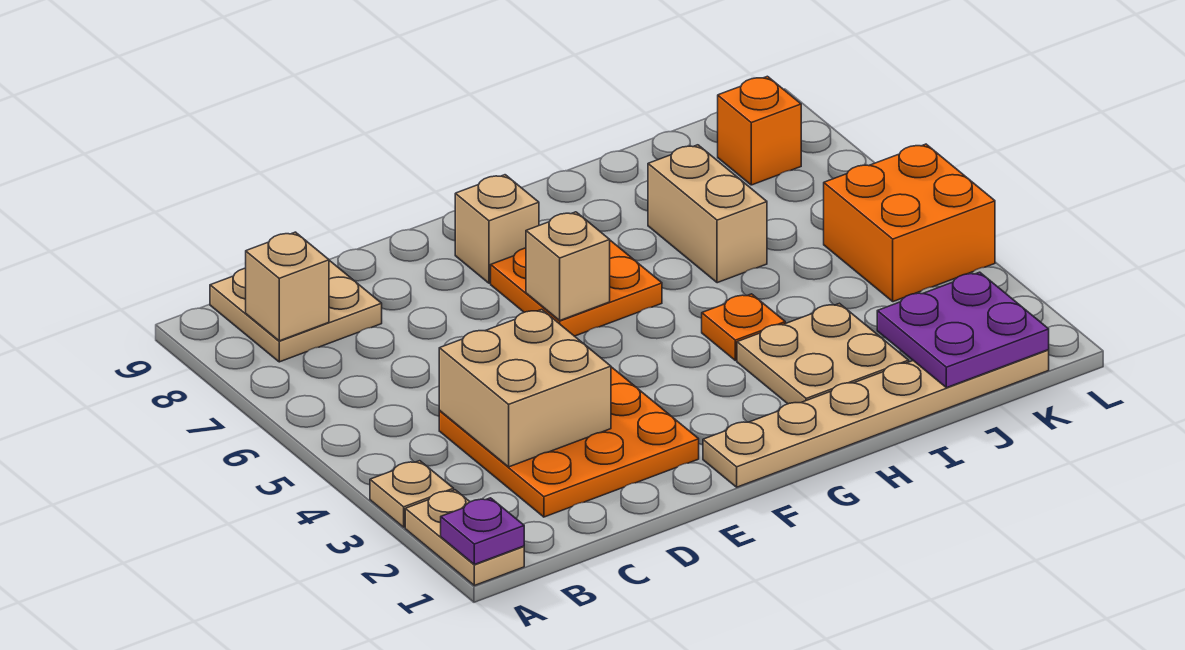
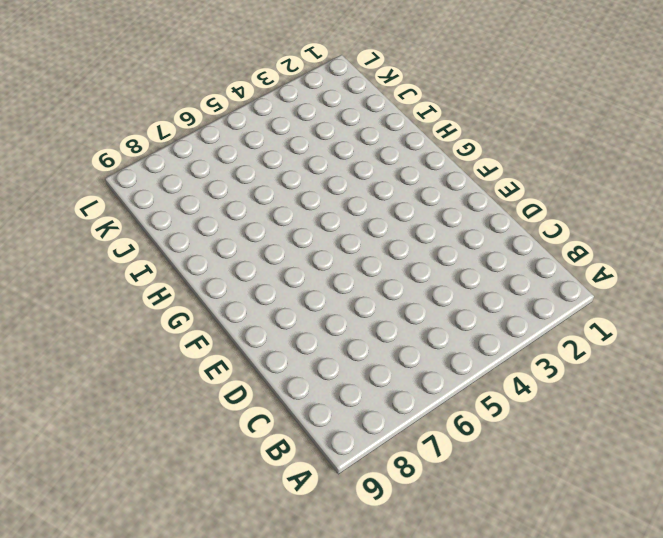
none -> tan plate A1:A2 level 1
none -> tan plate A3 level 1
none -> tan plate B8:C9 level 1

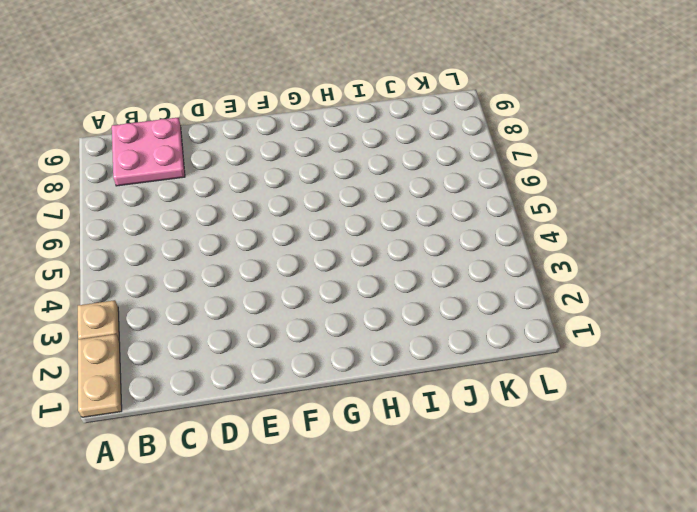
pink plate B8:C9 level 1 -> tan plate B8:C9 level 1
none -> orange plate C2:E4 level 1
none -> tan plate F1:K1 level 1
none -> orange plate F6:G7 level 1

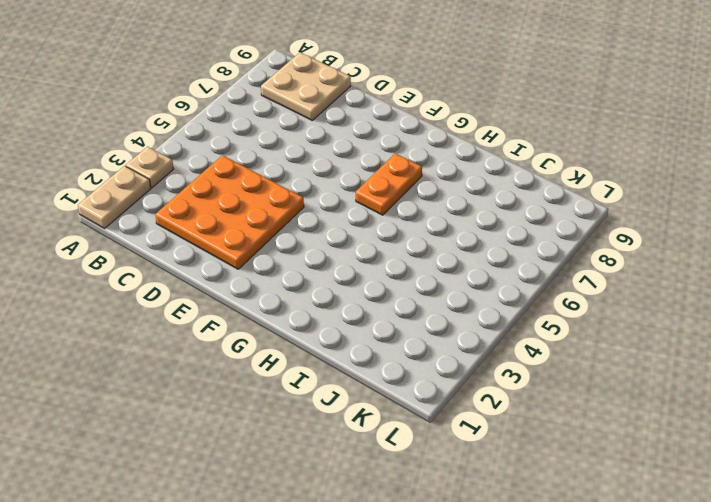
orange plate G6:G7 level 1 -> orange plate F6:G7 level 1
none -> tan plate F1:K1 level 1
none -> tan brick F8 level 1
none -> tan plate H2:I3 level 1

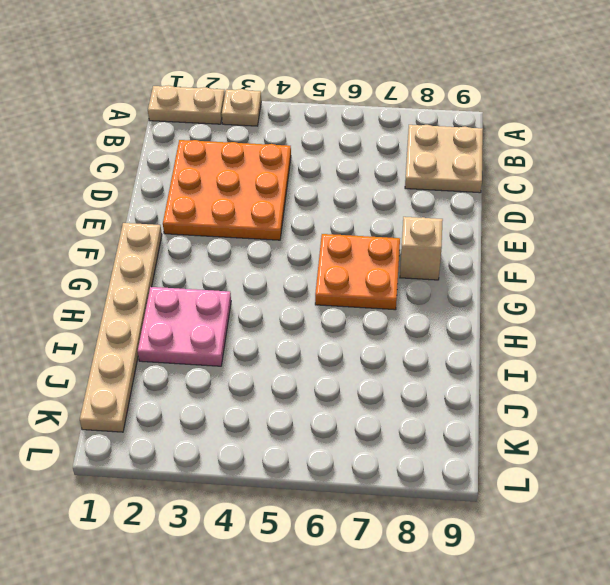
pink plate H2:I3 level 1 -> tan plate H2:I3 level 1
none -> orange plate H4 level 1
none -> tan brick I6:I7 level 1
none -> orange brick K4:L5 level 1

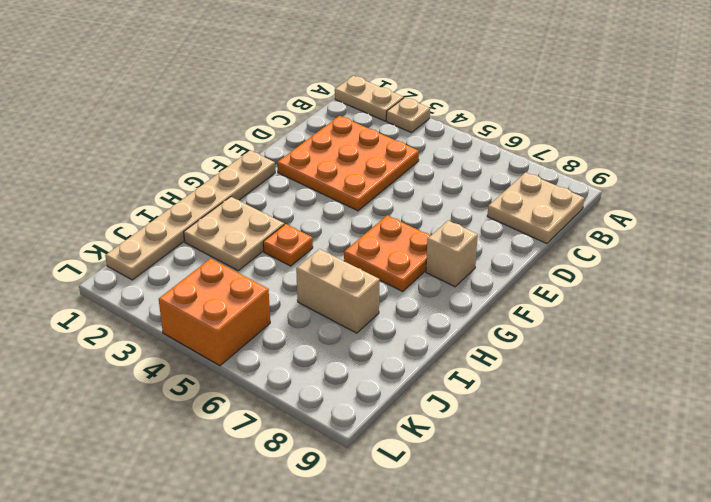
none -> orange brick K8 level 1
none -> purple plate A1 level 2
none -> tan brick B8 level 2

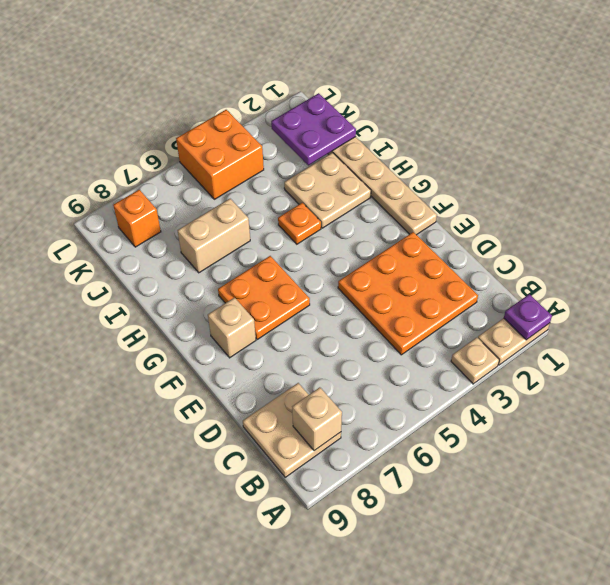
none -> tan brick C3:D4 level 2
none -> tan brick F6 level 2

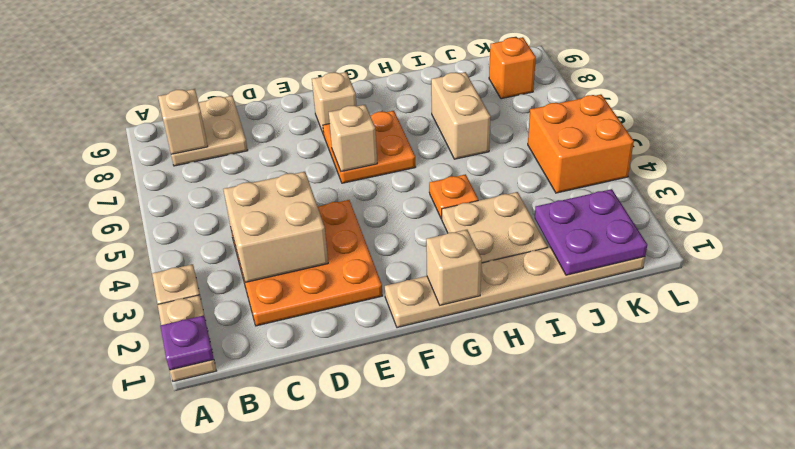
tan brick G1 level 2 -> none

